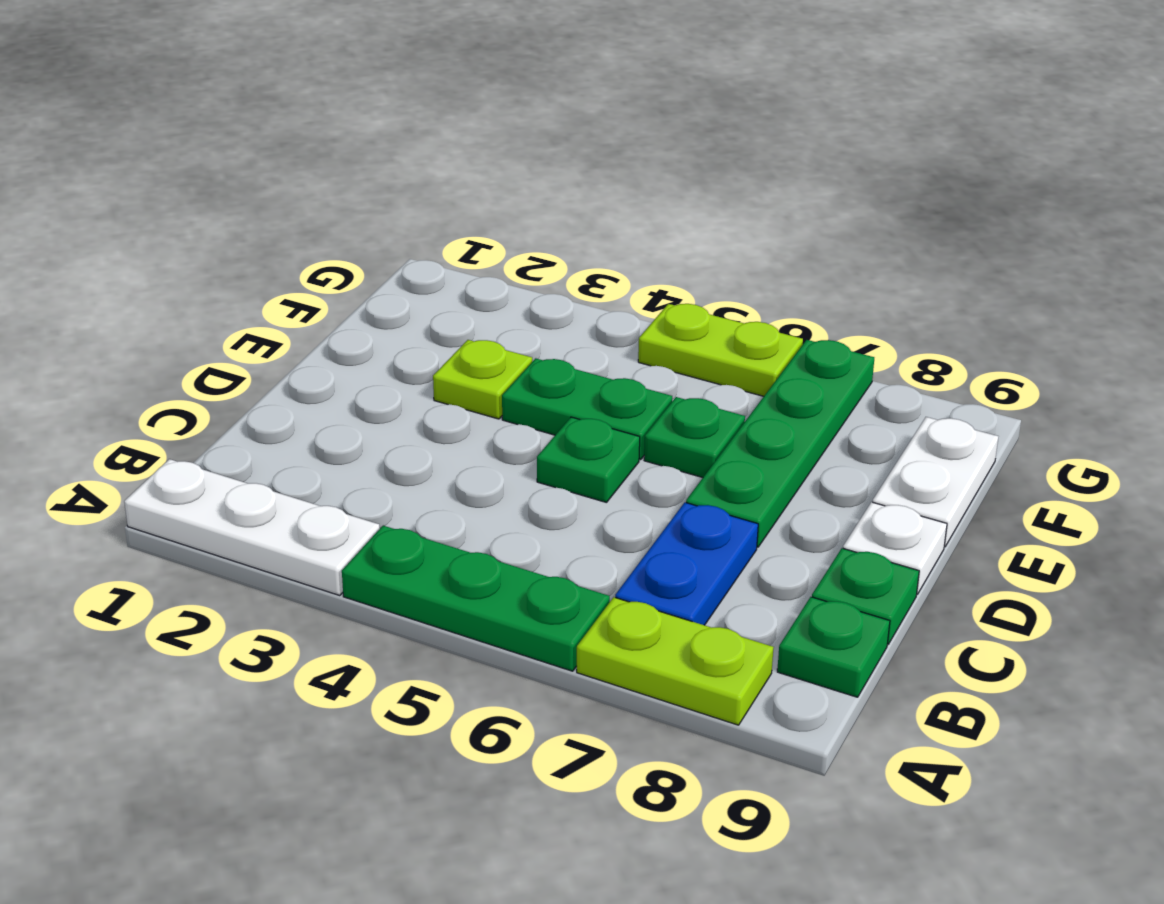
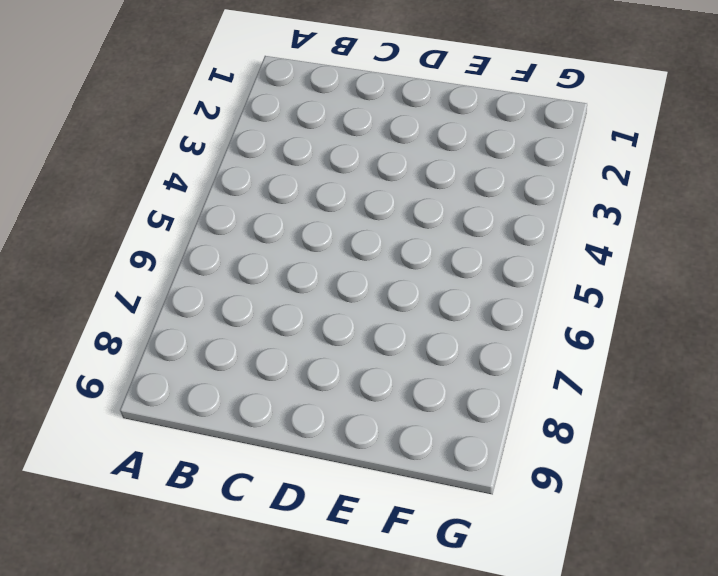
none -> white plate A1:A3 level 1
none -> green plate A4:A6 level 1
none -> lime plate A7:A8 level 1

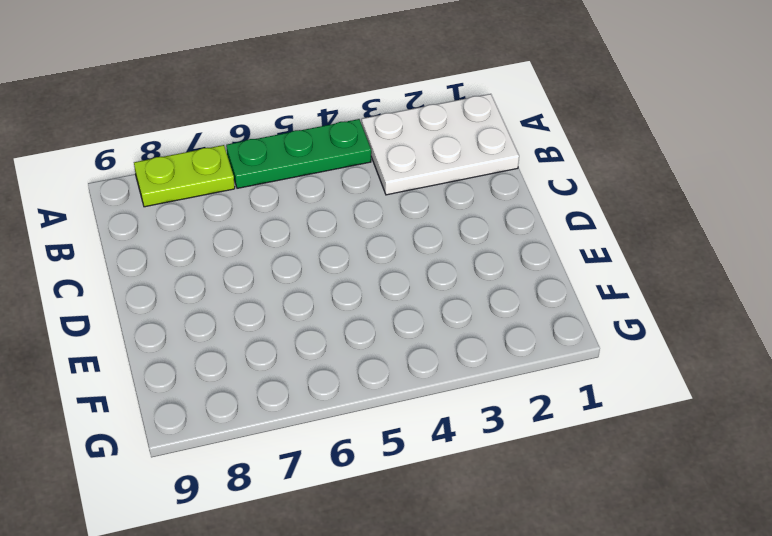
white plate A1:B3 level 1 -> white plate A1:A3 level 1
none -> blue plate B7:C7 level 1
none -> green plate B9 level 1
none -> green plate C9 level 1

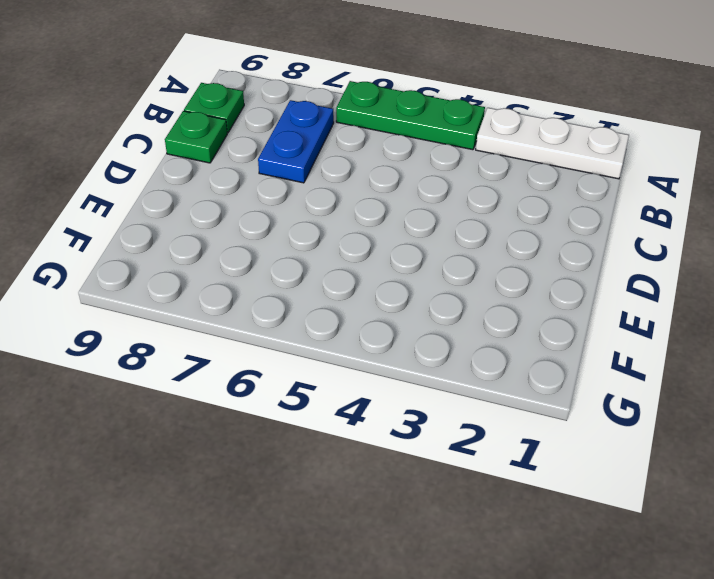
none -> lime plate A7:A8 level 1
none -> green plate D5 level 1
none -> green plate D7:G7 level 1

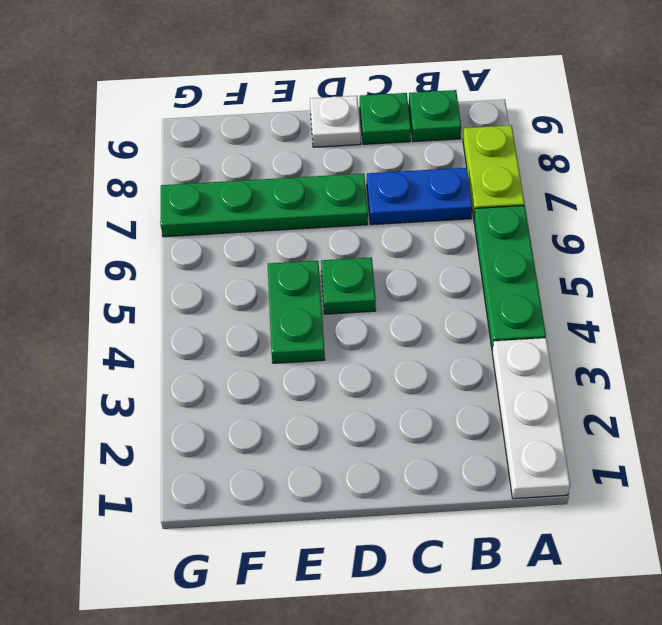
none -> lime plate E3 level 1
none -> green plate E6 level 1
none -> white plate E9:F9 level 1

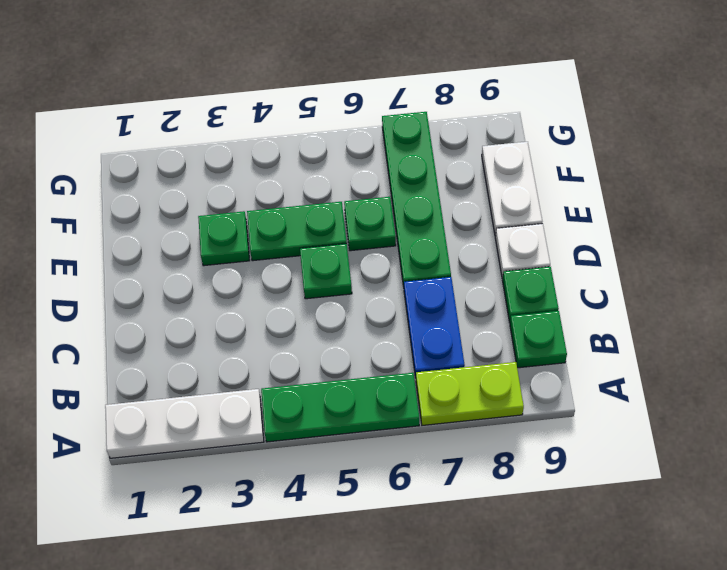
green plate E3 level 1 -> lime plate E3 level 1
none -> lime plate G5:G6 level 1

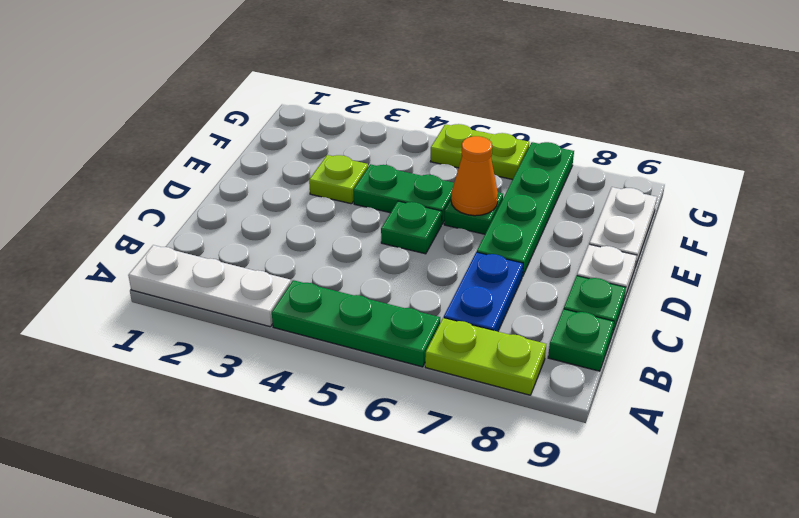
orange cone E6 level 2 -> none

